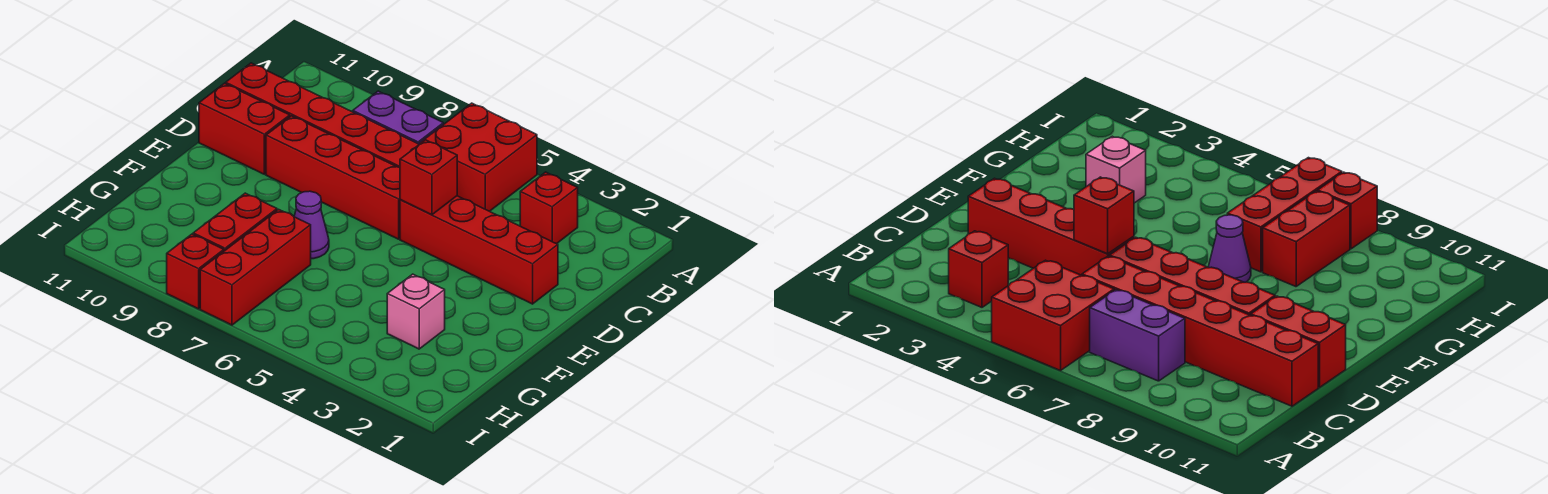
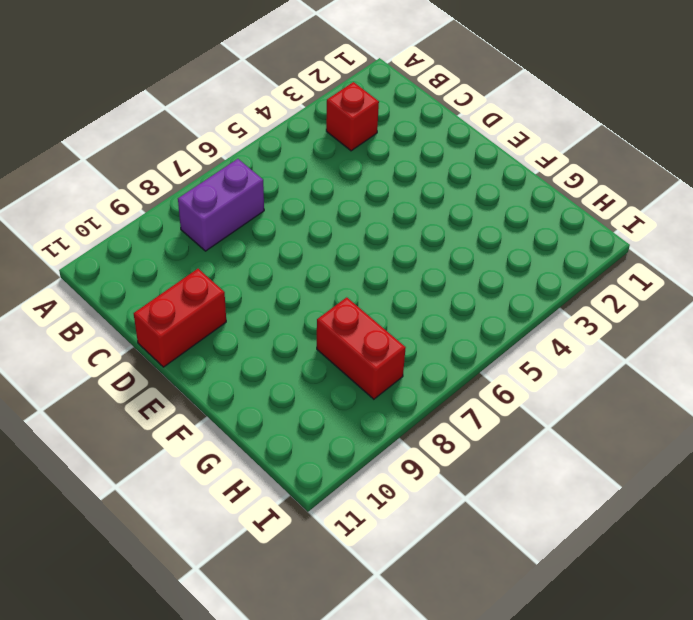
none -> red brick A5:B6 level 1
none -> red brick C6:C11 level 1
none -> red brick D2:D5 level 1

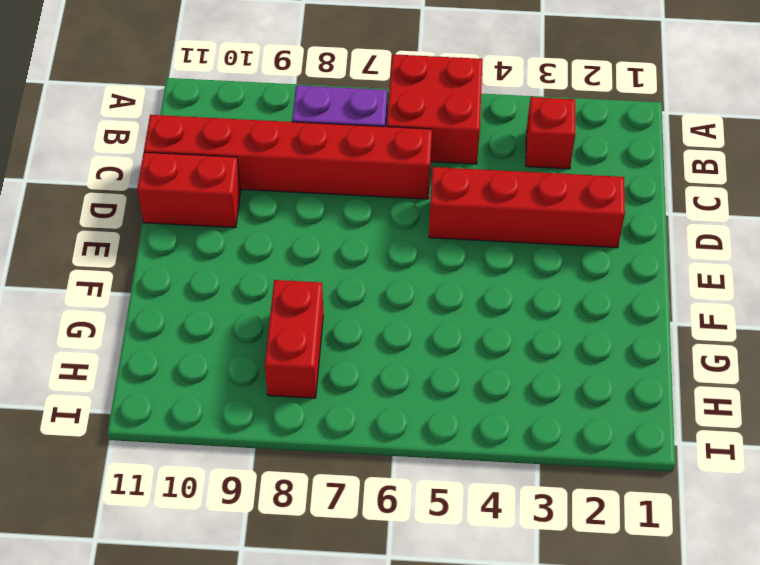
none -> red brick D6:D9 level 1
none -> purple cone F7 level 1
none -> pink brick G3 level 1

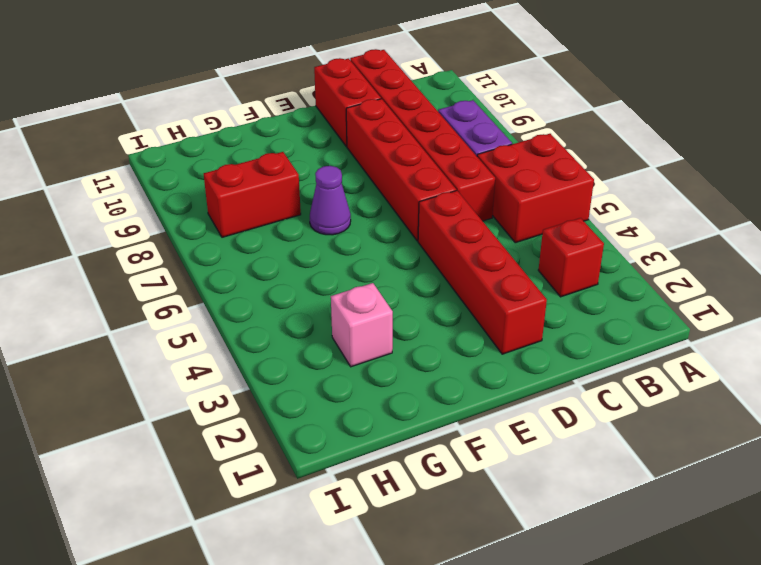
none -> red brick G7:I7 level 1
none -> red brick I8 level 1
none -> red brick D5 level 2

